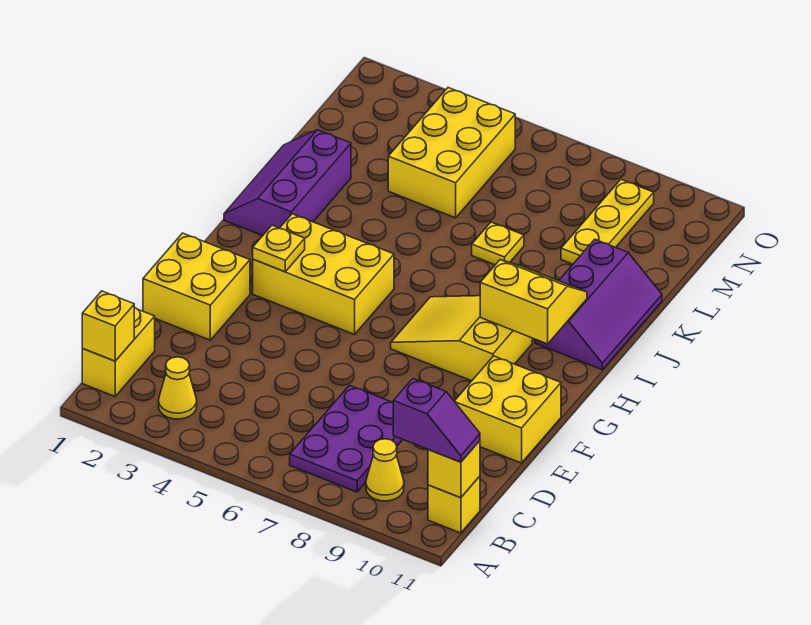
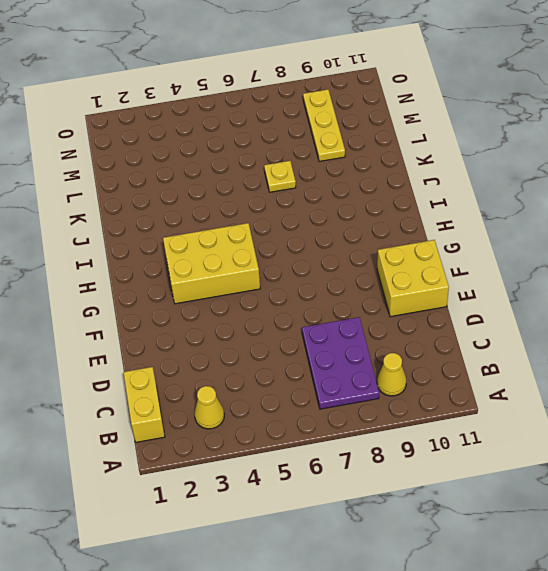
none -> yellow brick B11 level 1
none -> yellow brick E1:F2 level 1
none -> yellow slope G7:H9 level 1 top 9

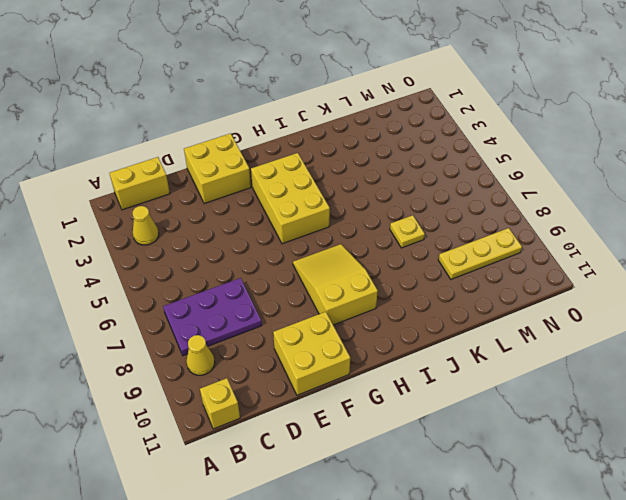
none -> purple slope I1:K2 level 1 top 2
none -> purple slope I10:K11 level 1 top 10
none -> yellow brick L4:N5 level 1

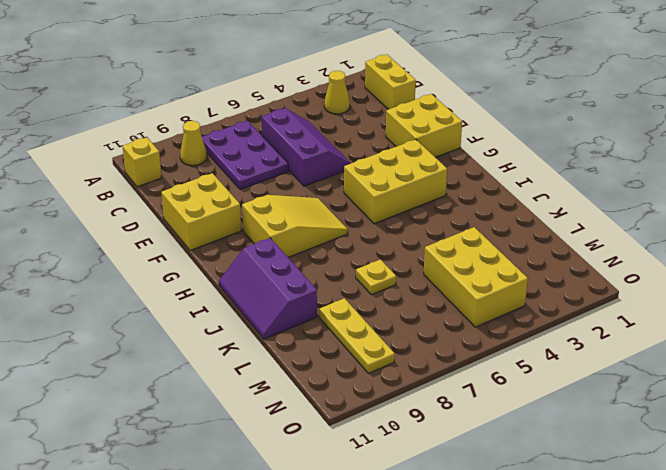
purple slope C5:E6 level 1 top 6 -> purple slope I1:K2 level 1 top 2
none -> yellow brick B1 level 2
none -> yellow brick B11 level 2
none -> yellow plate G3 level 2

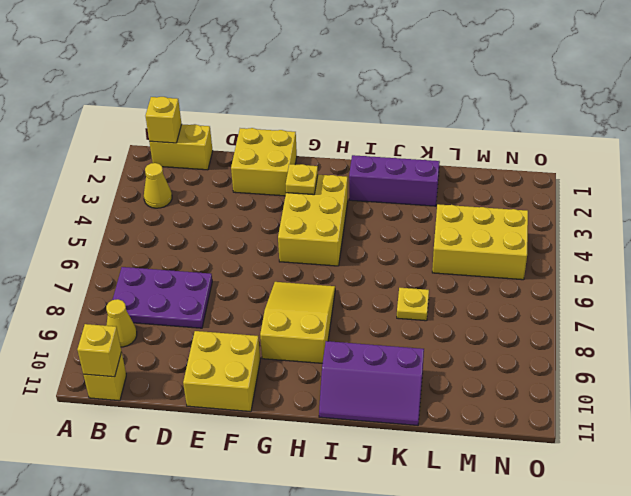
none -> yellow plate L9:N9 level 1
none -> yellow slope H9:I10 level 2 top H
none -> purple slope B10:B11 level 3 top 10

